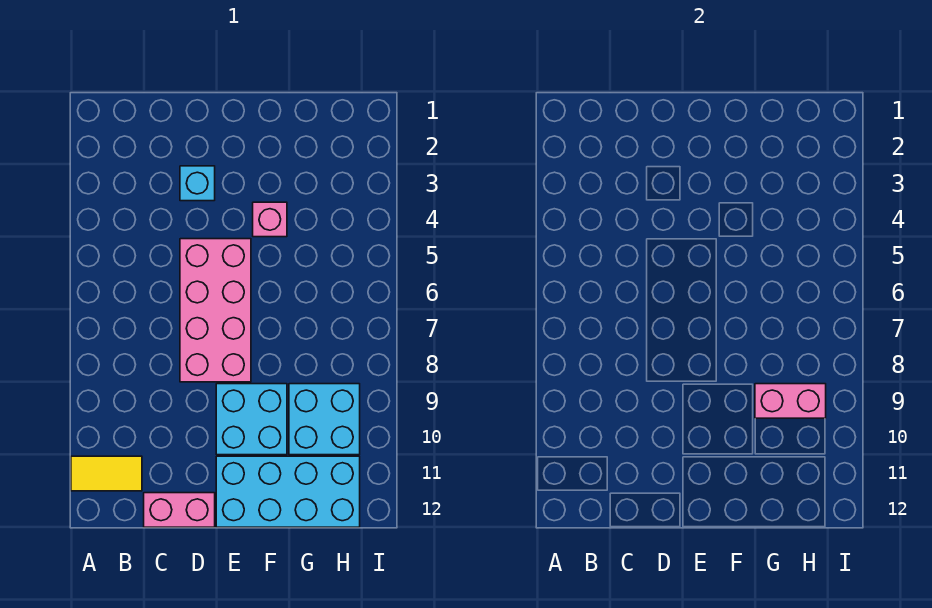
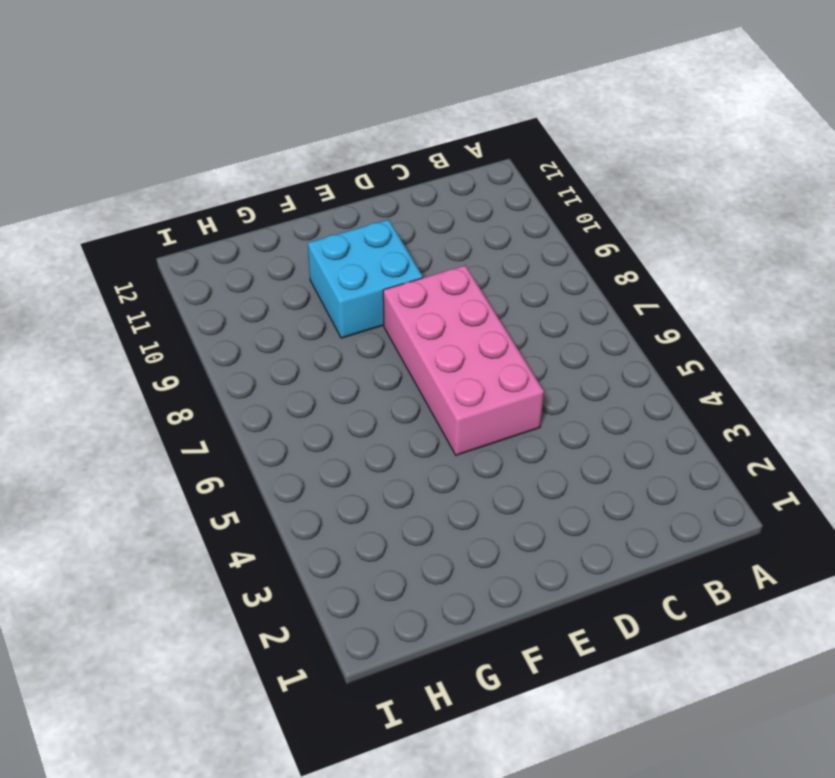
none -> yellow tile A11:B11 level 1
none -> pink brick C12:D12 level 1

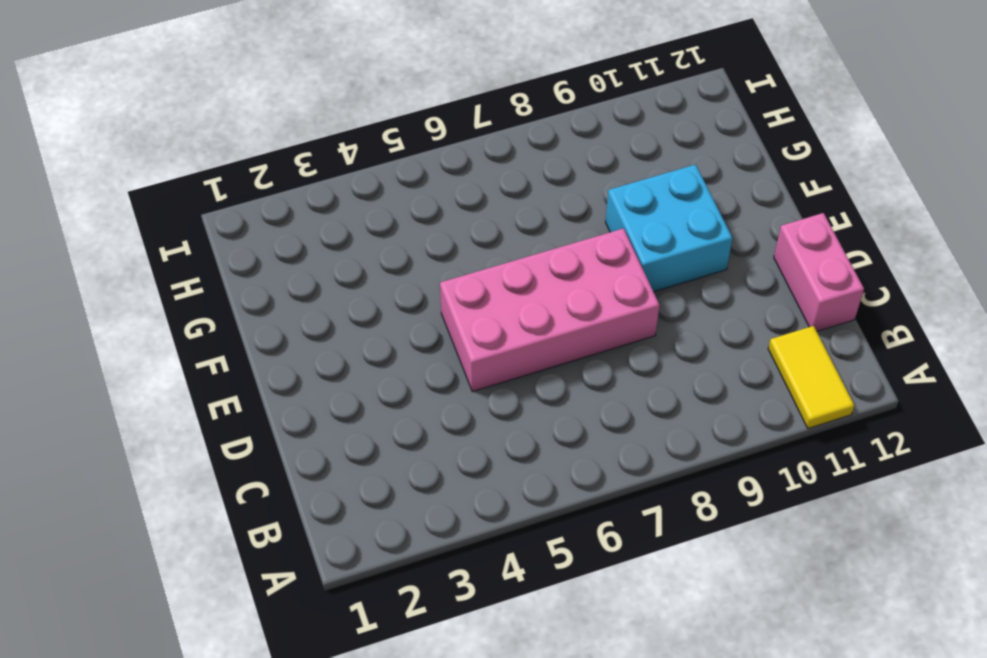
none -> cyan brick D3 level 1
none -> cyan brick E11:H12 level 1

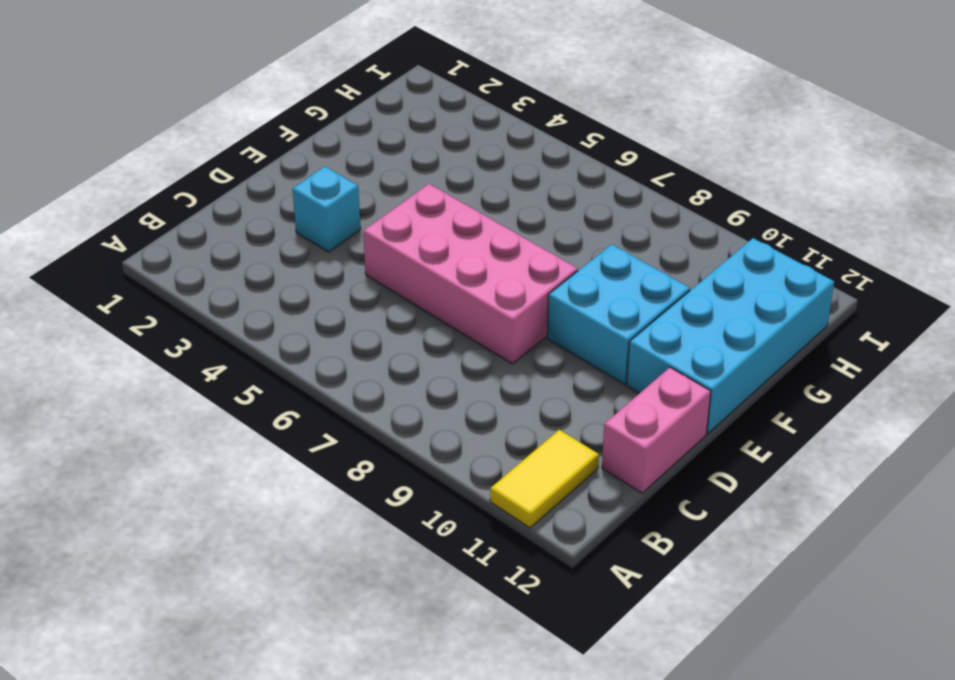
none -> pink brick F4 level 1
none -> cyan brick G9:H10 level 1

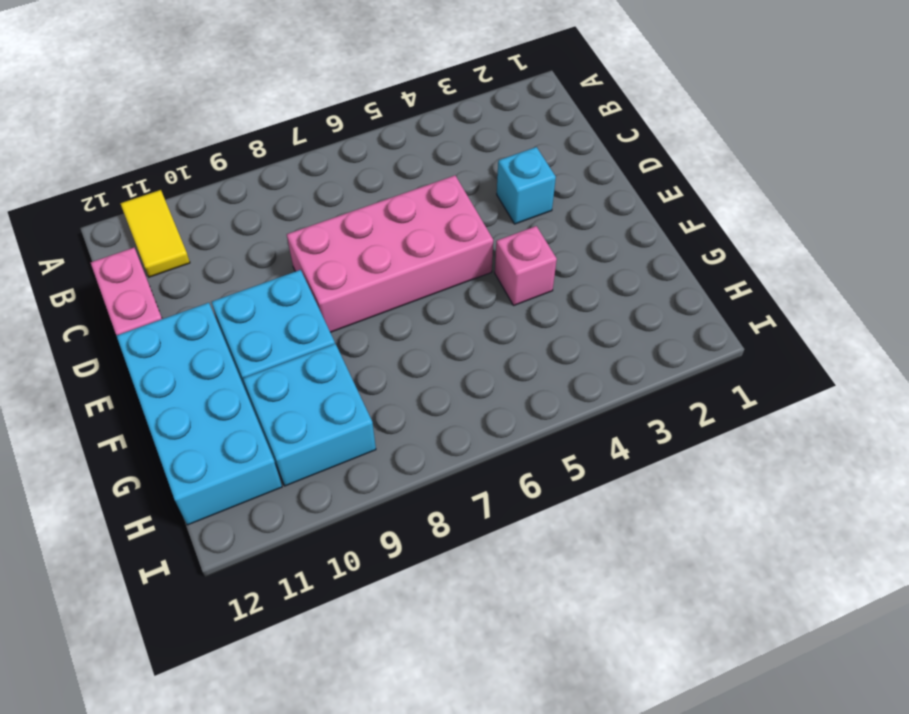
none -> pink brick G9:H9 level 2

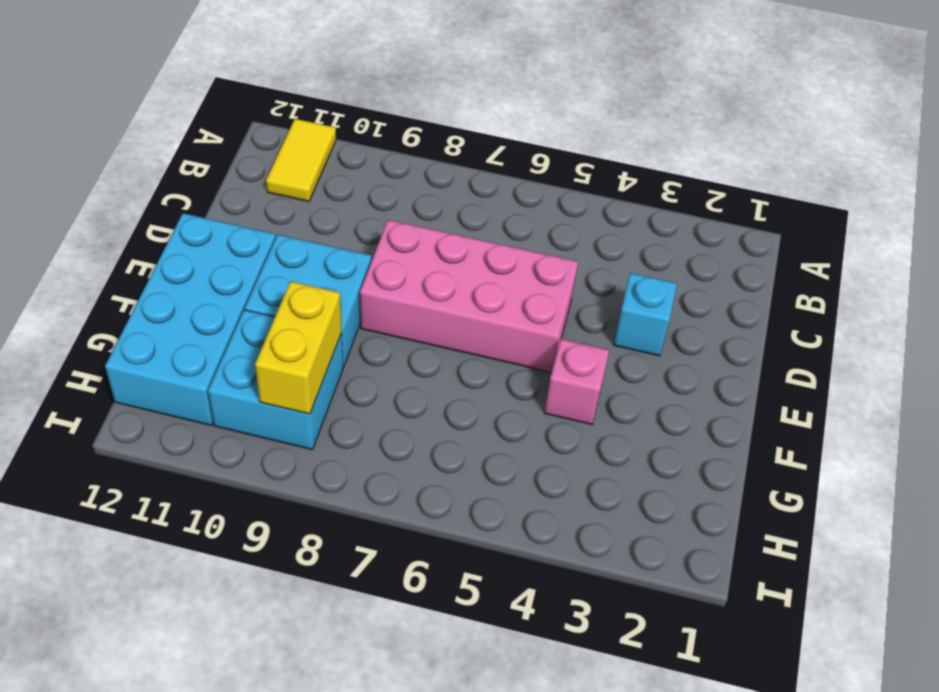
yellow brick G9:H9 level 2 -> pink brick G9:H9 level 2
none -> pink brick C12:D12 level 1

